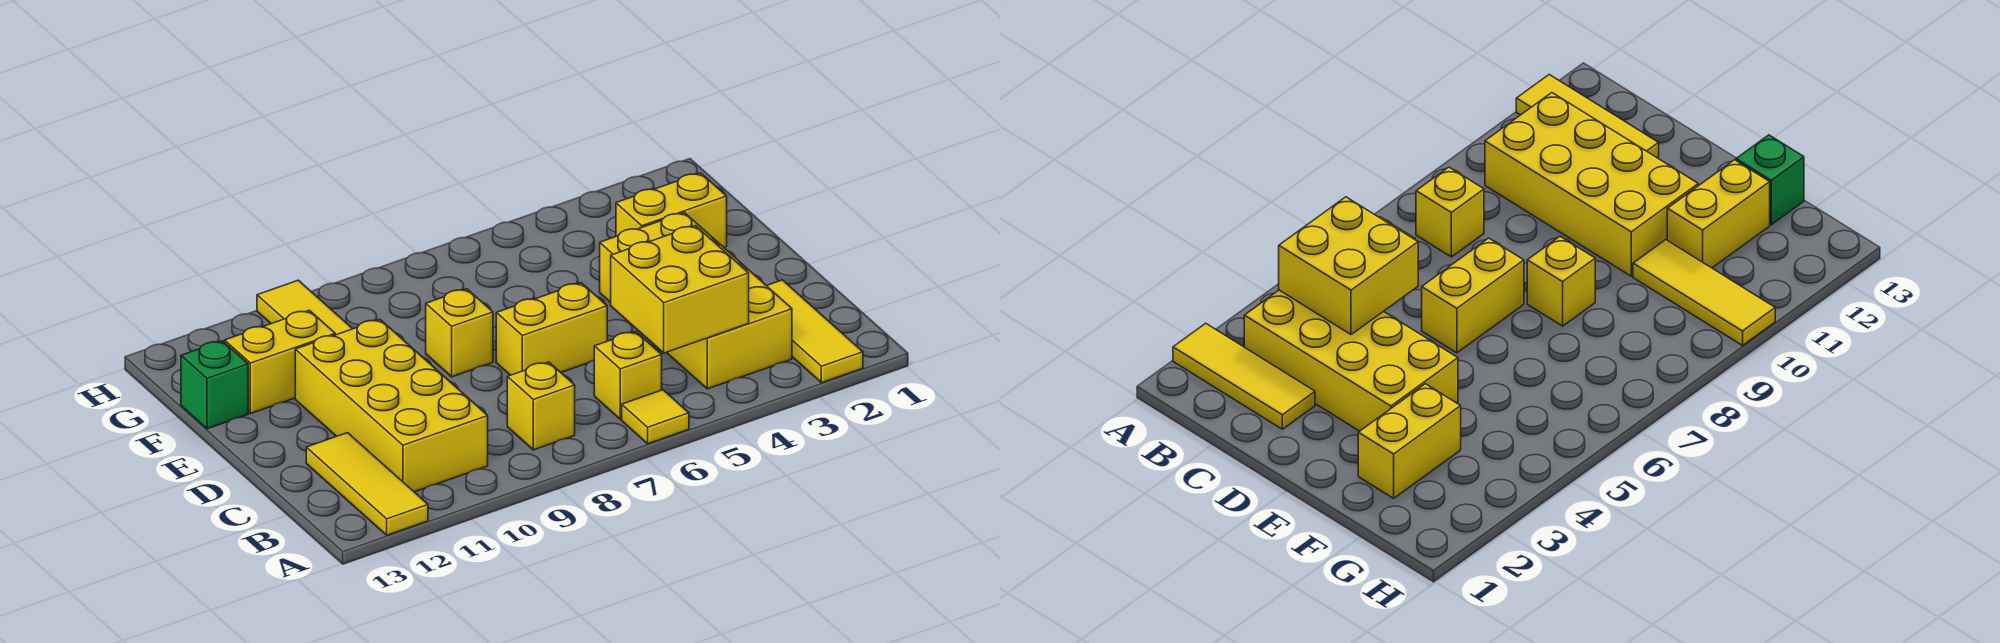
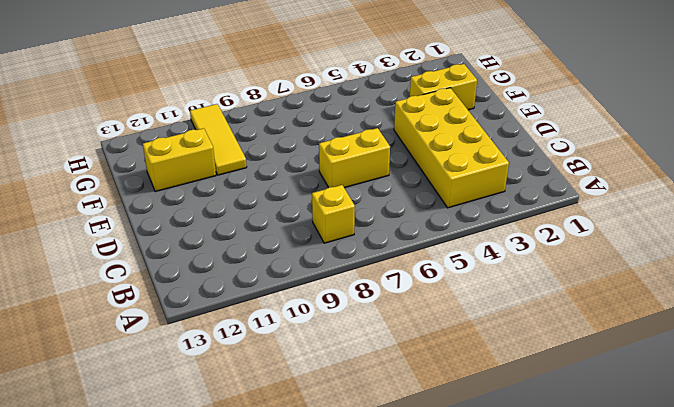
none -> yellow tile A2:C2 level 1
none -> yellow tile A6 level 1
none -> yellow tile A12:C12 level 1

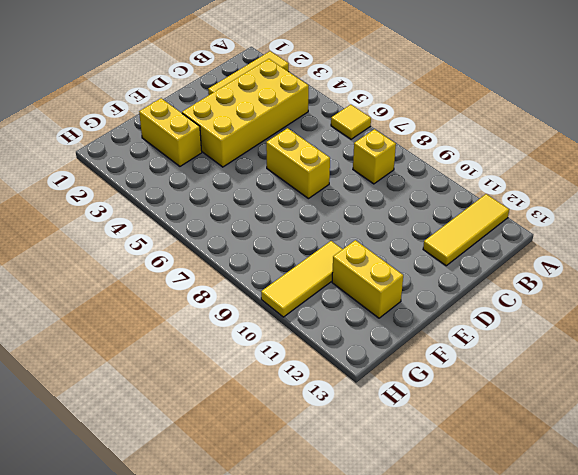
none -> yellow brick B6 level 1
none -> yellow brick B10:E11 level 1
none -> yellow brick E8 level 1

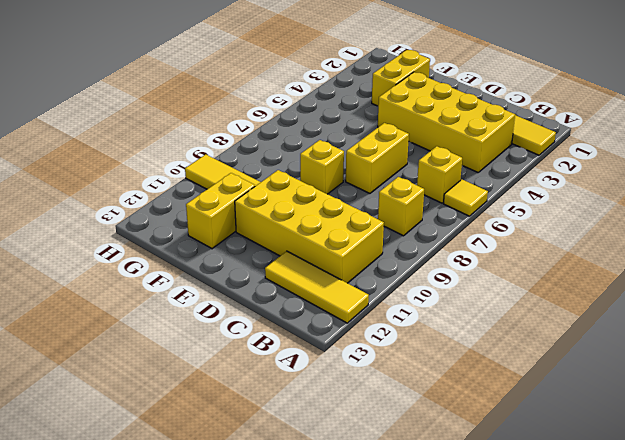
none -> green brick F13 level 1
none -> yellow brick B4:C5 level 2

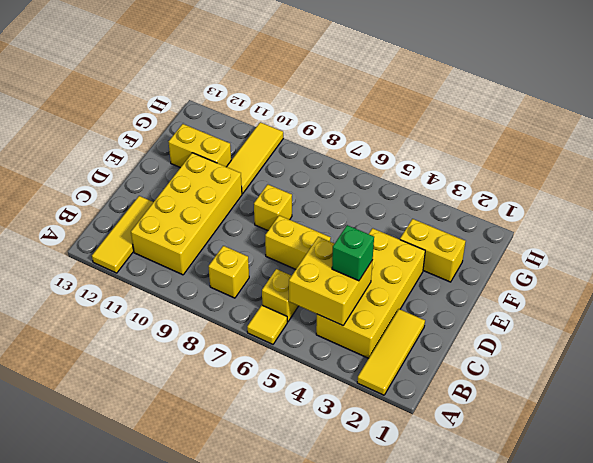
green brick C4 level 3 -> green brick F13 level 1

